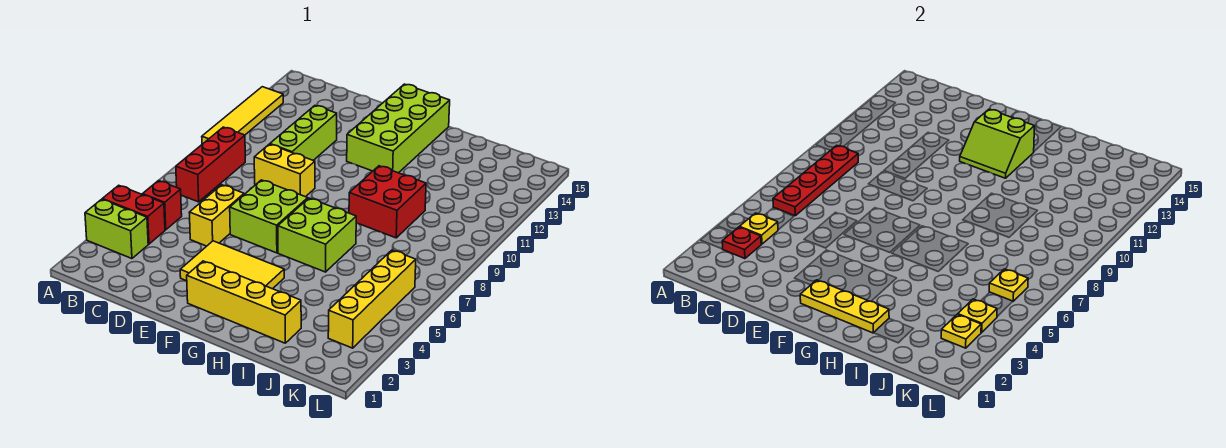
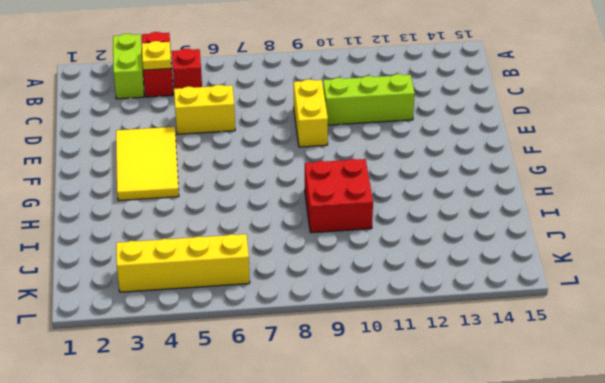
none -> yellow tile A10:A13 level 1
none -> red brick B7:B9 level 1
none -> lime brick E6:F7 level 1

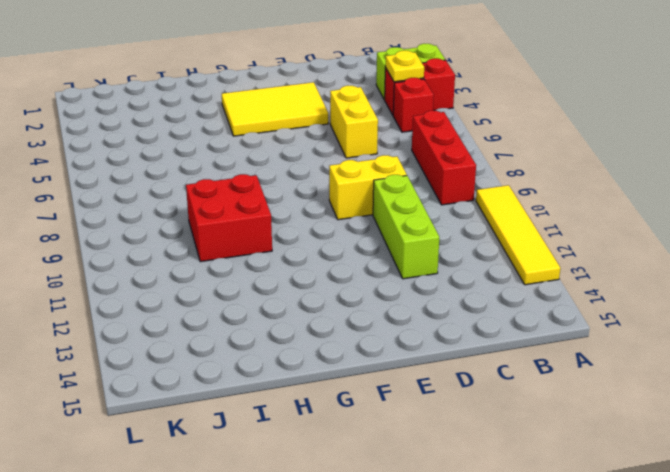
none -> lime brick E6:F7 level 1
none -> yellow brick F2:I2 level 1
none -> lime brick F12:G15 level 1

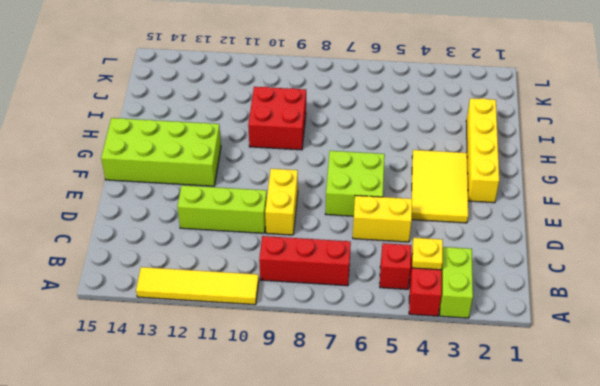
none -> lime brick G6:H7 level 1
none -> yellow brick K3:K6 level 1
none -> red plate B3 level 2

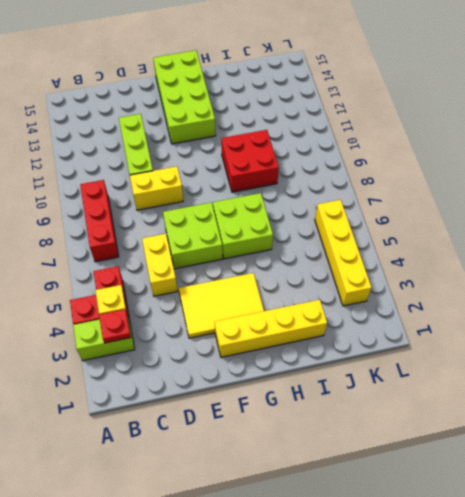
none -> yellow tile A10:A13 level 1
none -> red plate B6:B9 level 2
none -> yellow plate F2:H2 level 2

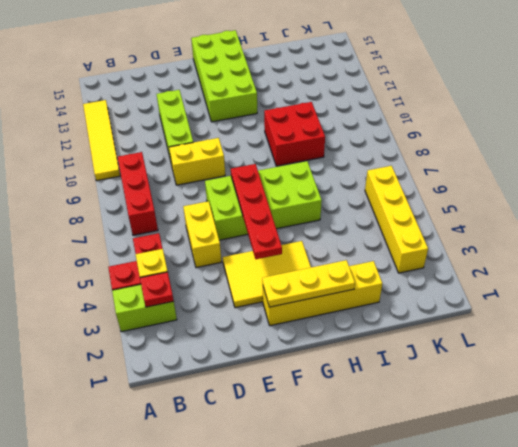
red plate F4:F7 level 2 -> red plate B6:B9 level 2
none -> lime slope F12:G13 level 2 top 13
none -> yellow plate K3 level 2
none -> yellow plate K4 level 2

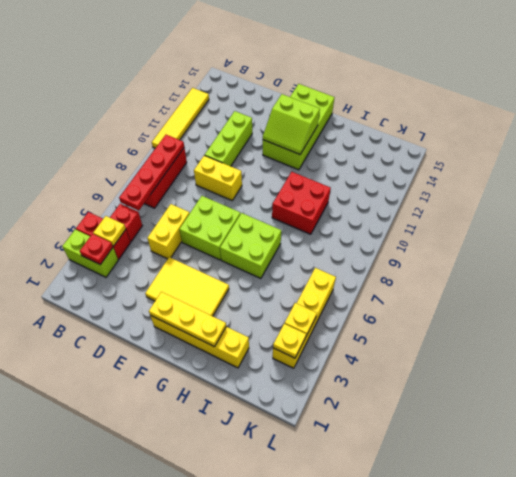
none -> yellow plate K6 level 2

